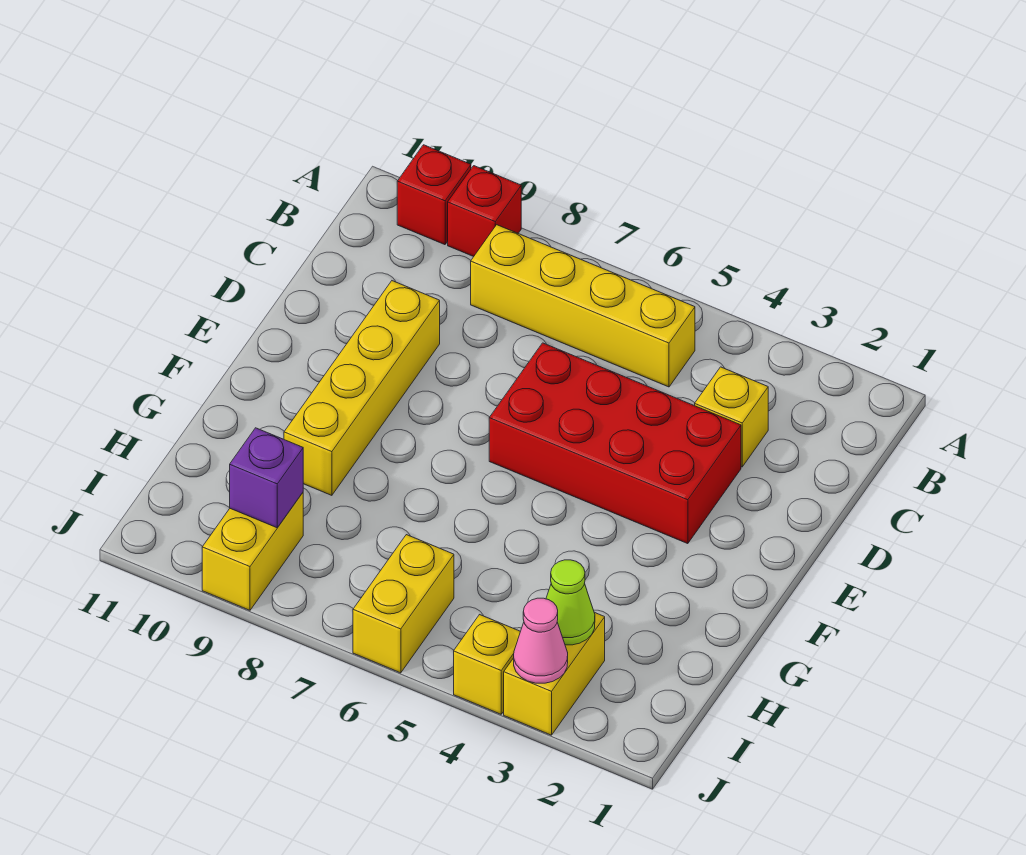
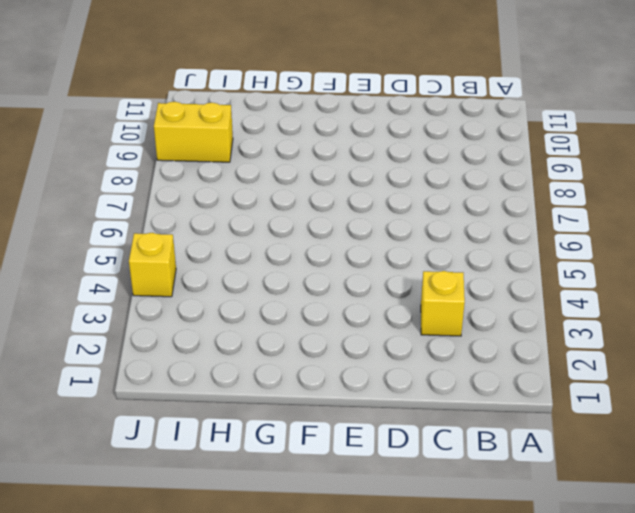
none -> red brick A9 level 1
none -> red brick A10 level 1
none -> yellow brick B5:B8 level 1

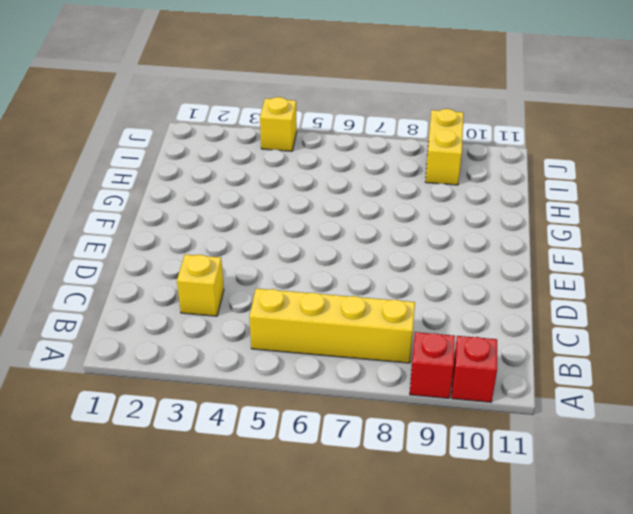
none -> red brick D3:E6 level 1
none -> yellow brick D9:G9 level 1
none -> yellow brick I3:J3 level 1

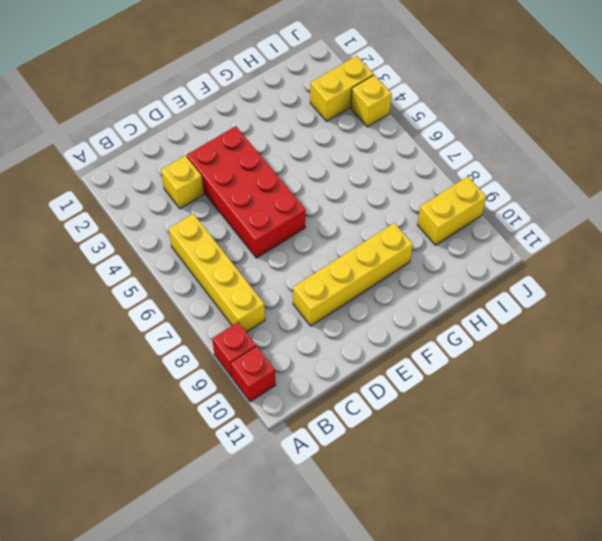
none -> yellow brick I6:J6 level 1
none -> lime cone I3 level 2
none -> purple brick I9 level 2

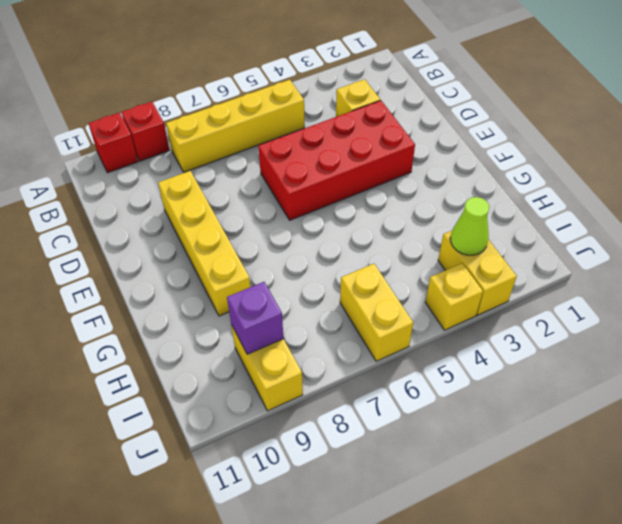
none -> pink cone J3 level 2

